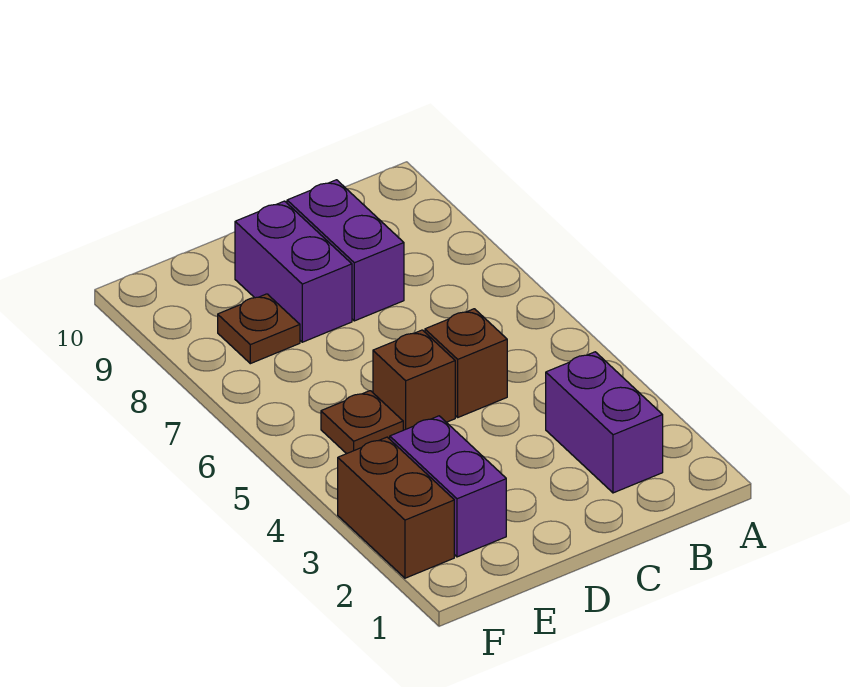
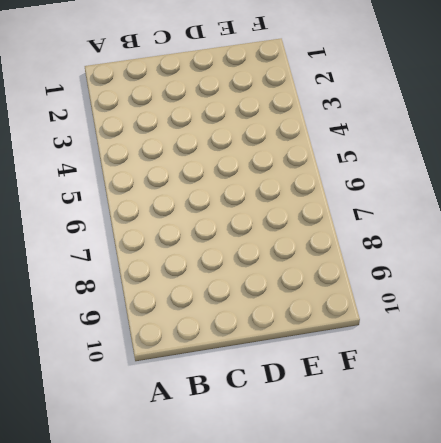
none -> purple brick B2:B3 level 1
none -> brown brick C5 level 1

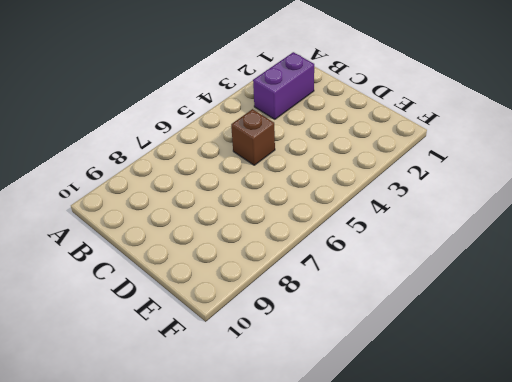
none -> purple brick C8:C9 level 1
none -> brown brick D5 level 1

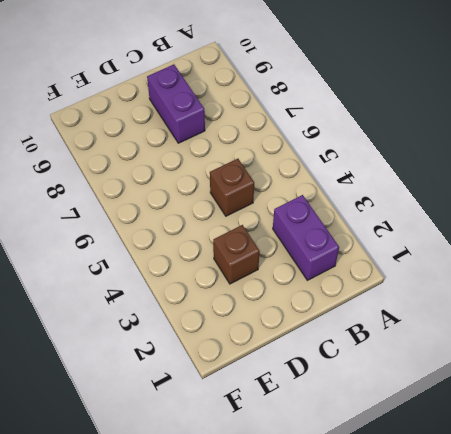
brown brick D3 level 1 -> brown brick D5 level 1
none -> purple brick D8:D9 level 1
none -> purple brick E2:E3 level 1

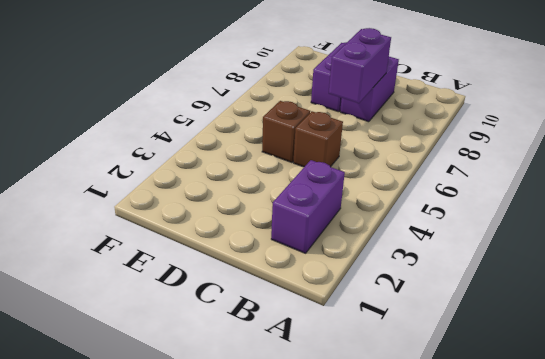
purple brick C7:C8 level 2 -> purple brick E2:E3 level 1
none -> brown plate E5 level 1
none -> brown plate E8 level 1

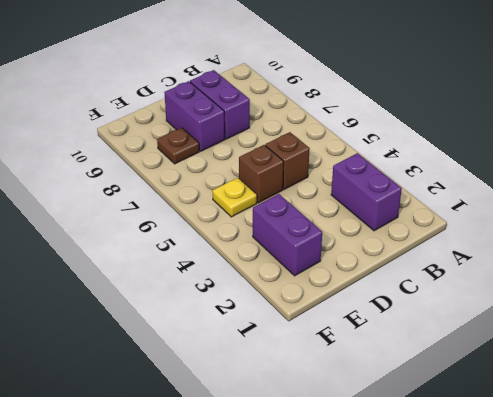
yellow plate E5 level 1 -> brown plate E5 level 1
none -> brown brick F2:F3 level 1

